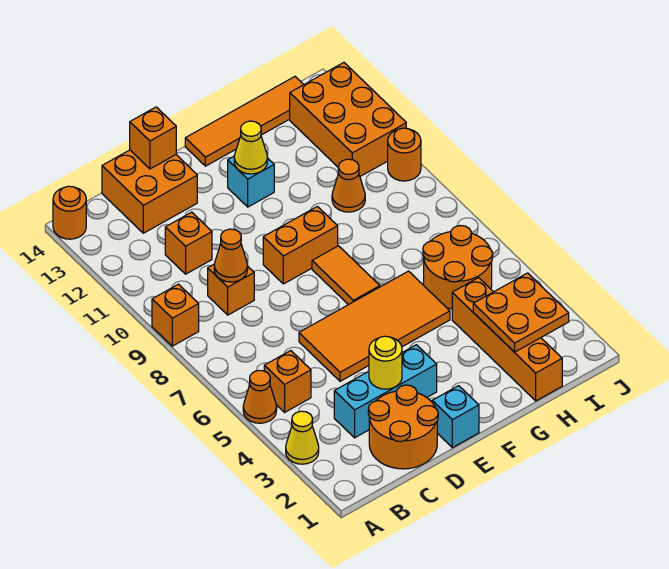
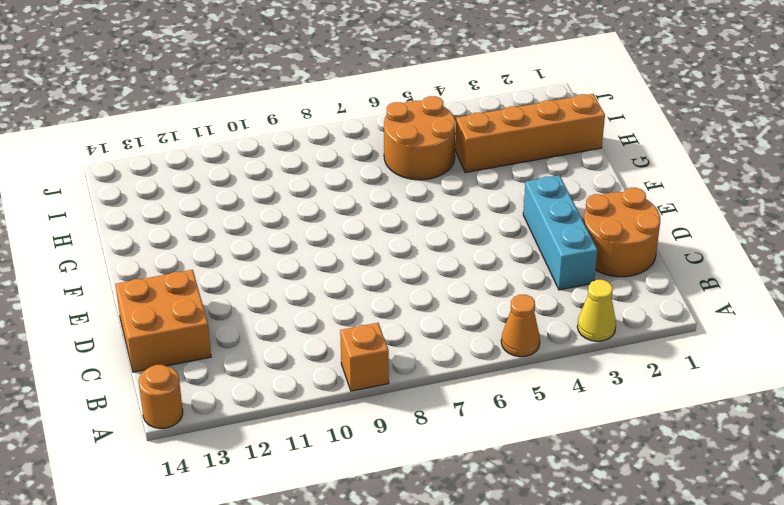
none -> orange brick B5 level 1
none -> orange brick C9 level 1
none -> orange brick C11 level 1

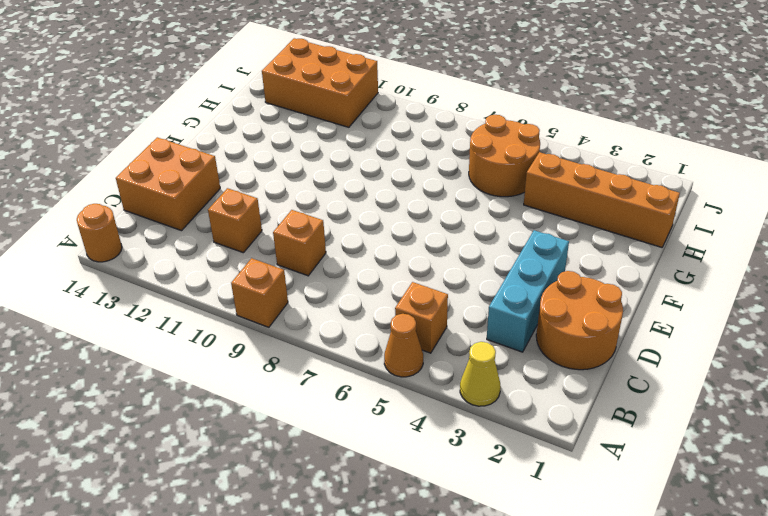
none -> orange tile D5:G6 level 1
none -> cyan brick E1 level 1
none -> orange brick E9:F9 level 1

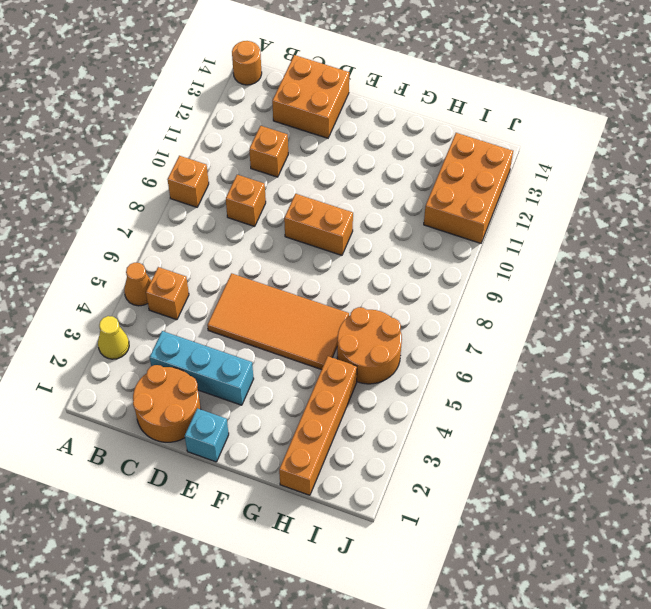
none -> orange tile F7:F8 level 1
none -> cyan brick F12 level 1
none -> orange tile F14:I14 level 1

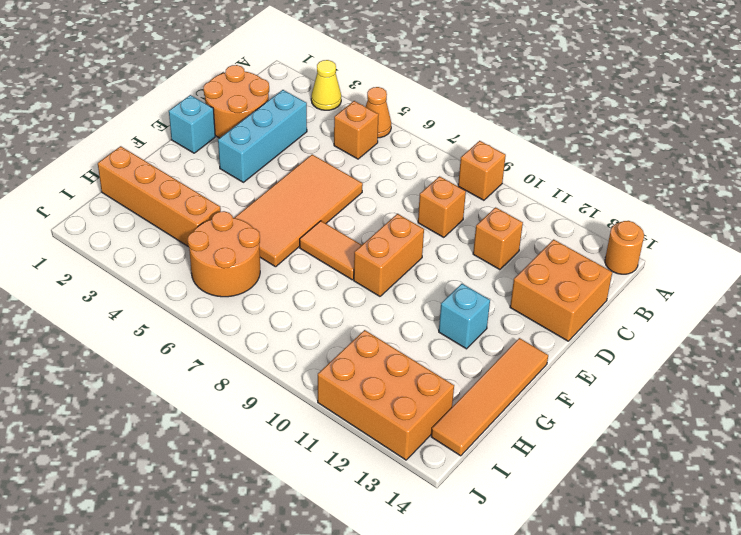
none -> orange cone H10 level 1
none -> orange round brick J10 level 1
none -> orange cone C9 level 2

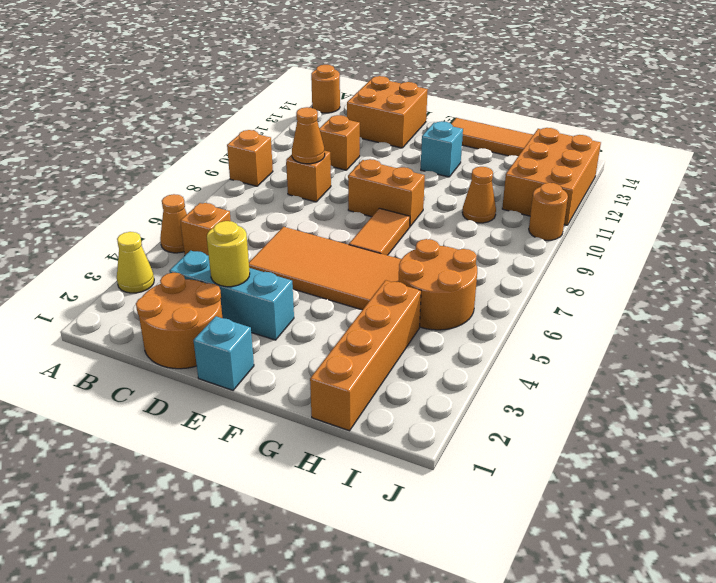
none -> orange brick D14 level 2
none -> yellow cone F12 level 2
none -> orange plate H2:I3 level 2

